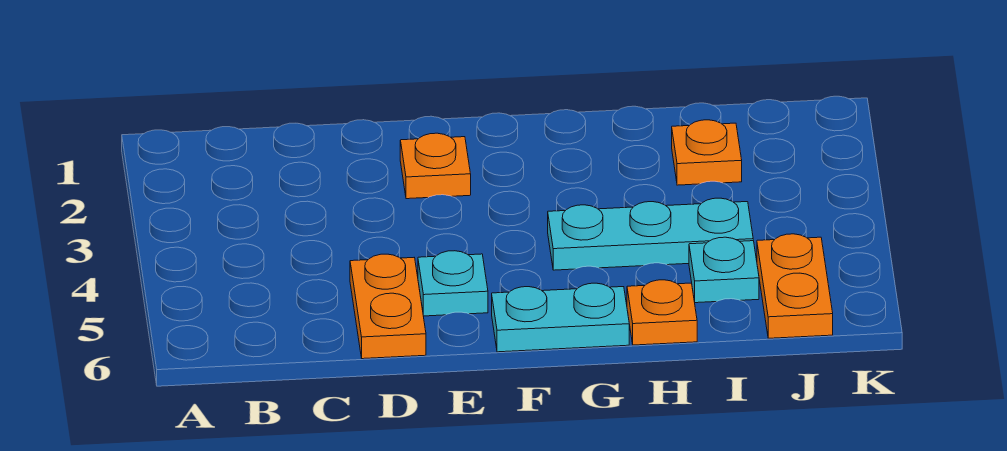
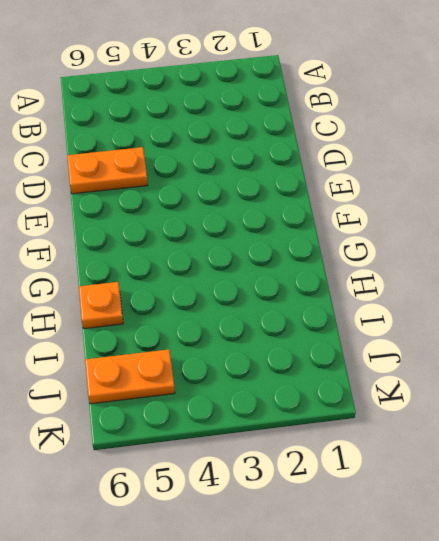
none -> orange plate E2 level 1
none -> cyan plate E5 level 1

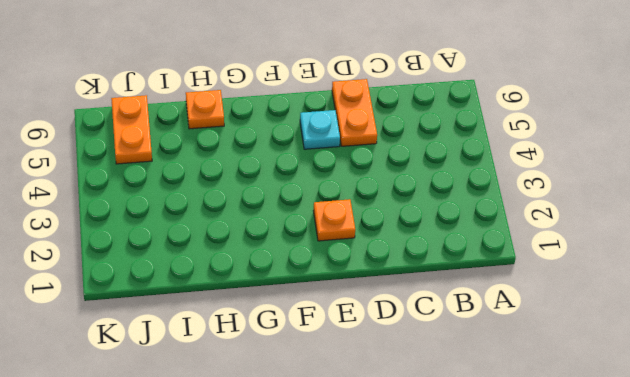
none -> cyan plate F6:G6 level 1
none -> cyan plate G4:I4 level 1

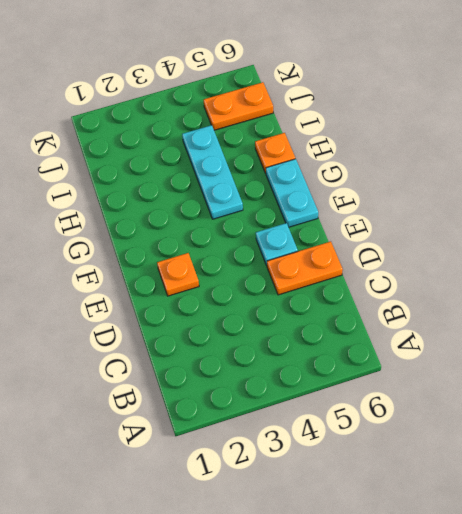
none -> orange plate I2 level 1
none -> cyan plate I5 level 1

